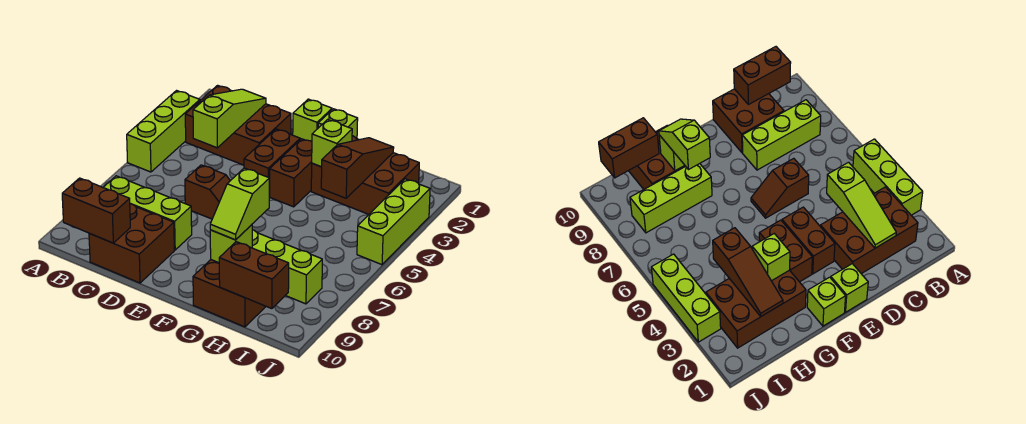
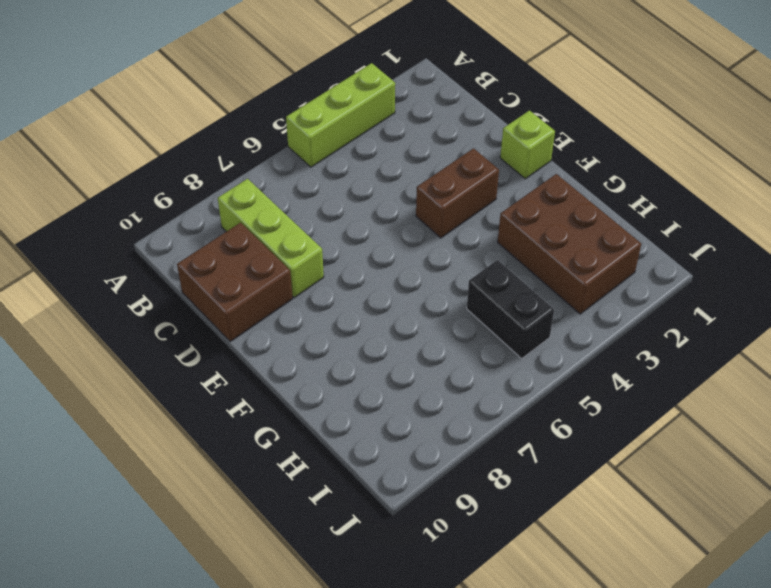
black brick H5:I5 level 1 -> none
none -> brown brick B2:D3 level 1
none -> brown slope D6:E6 level 1 top D
none -> lime brick F1 level 1

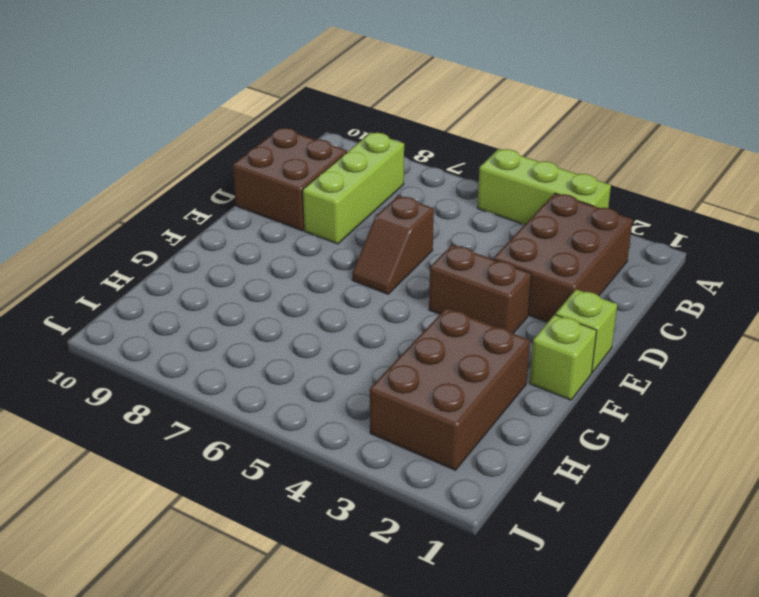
none -> brown brick F3:F4 level 1
none -> lime brick G8:I8 level 1
none -> brown brick G9:H10 level 1

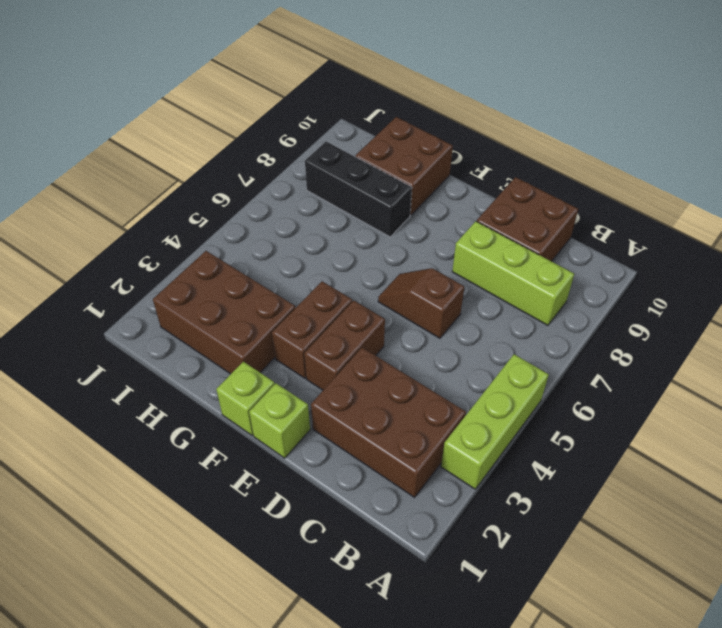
black brick G8:I8 level 1 -> lime brick G8:I8 level 1
none -> lime brick J3:J5 level 1
none -> brown brick B10:C10 level 2
none -> lime slope C2:C4 level 2 top 4

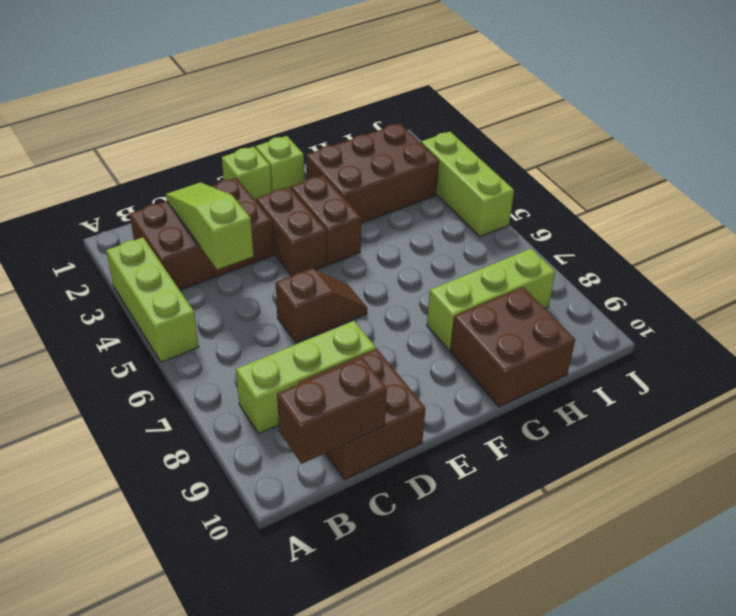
none -> lime brick G3 level 2
none -> lime brick G9 level 2
none -> brown slope H2:H4 level 2 top 4

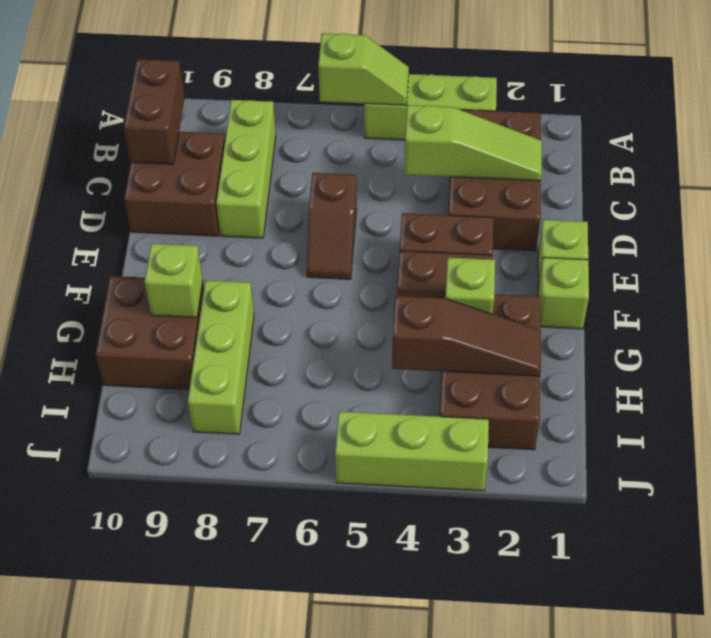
lime slope A5:A6 level 2 top 6 -> lime slope G8:G9 level 3 top 8
none -> brown brick H10:I10 level 2

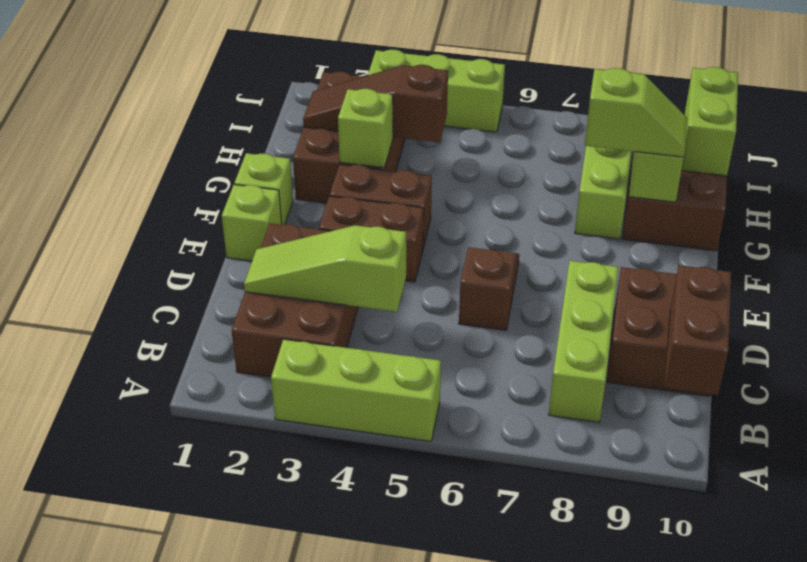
lime brick H10:I10 level 2 -> brown brick H10:I10 level 2

